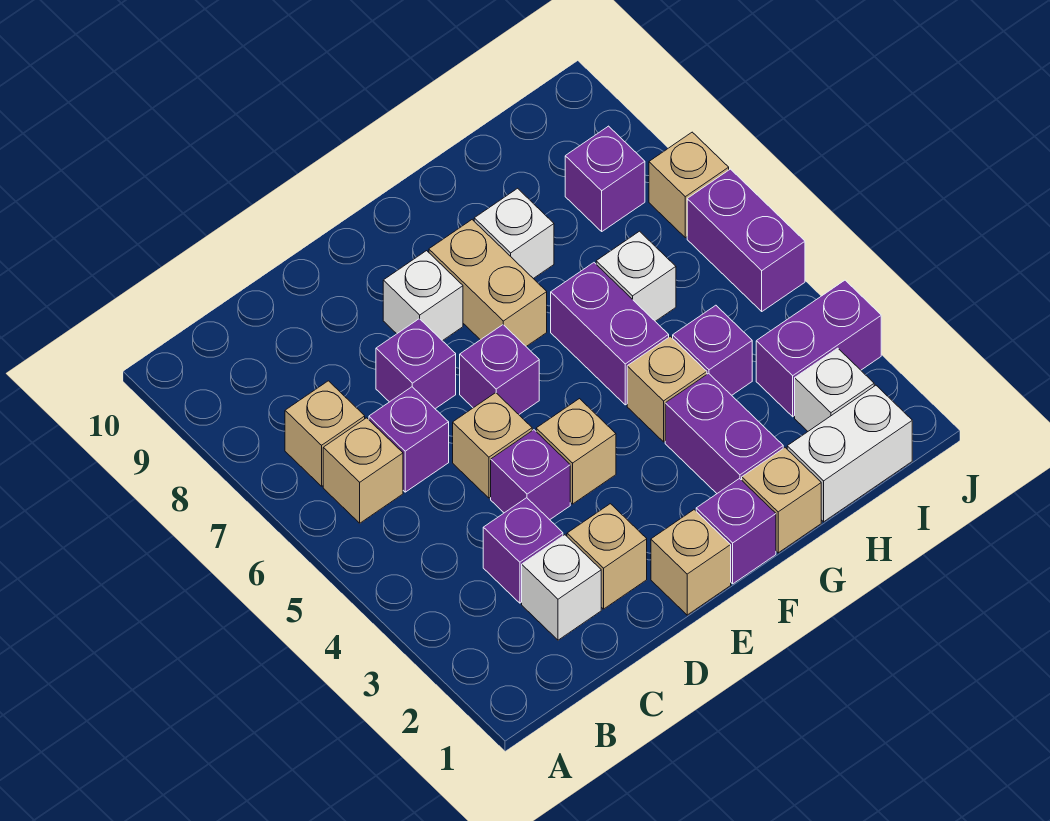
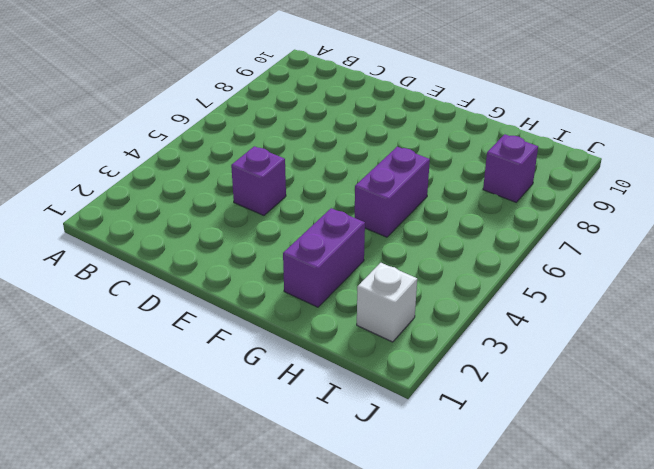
none -> tan brick B6 level 1
none -> tan brick B7 level 1
none -> white brick C2 level 1

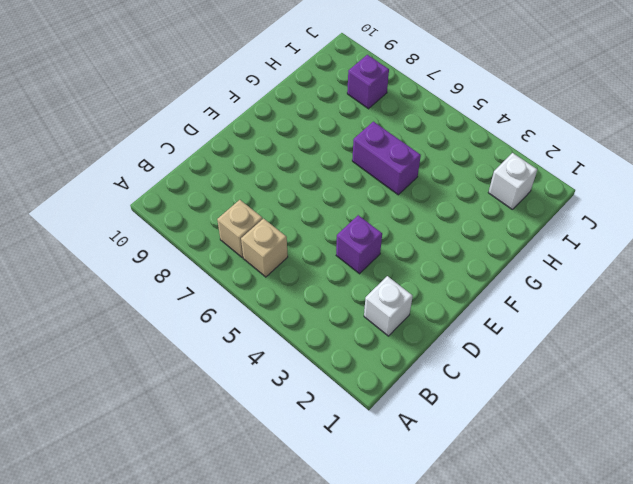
none -> purple brick C3 level 1
none -> purple brick C6 level 1
none -> tan brick D2 level 1

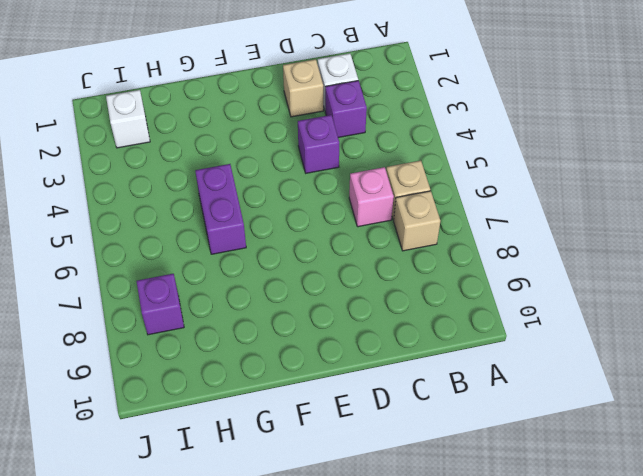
pink brick C6 level 1 -> purple brick C6 level 1
none -> tan brick D5 level 1
none -> purple brick D7 level 1
none -> tan brick E1 level 1

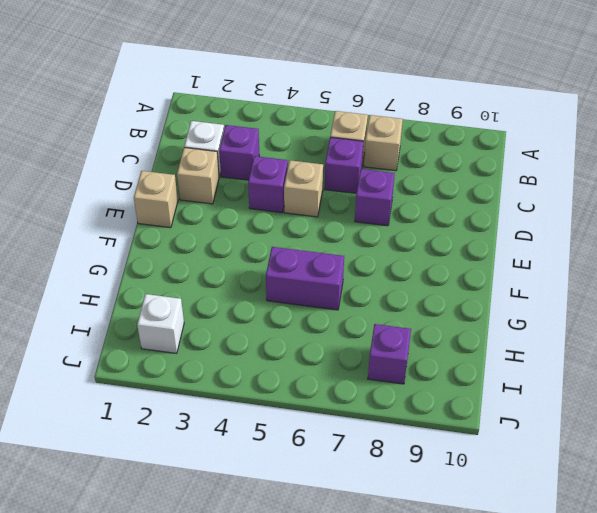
none -> tan brick E4 level 1
none -> purple brick E6 level 1
none -> white brick E8 level 1

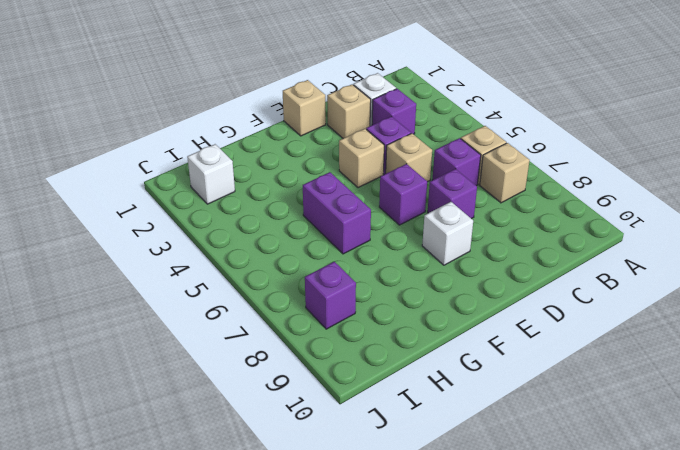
none -> purple brick F1 level 1
none -> tan brick F7:F8 level 1
none -> tan brick G1 level 1

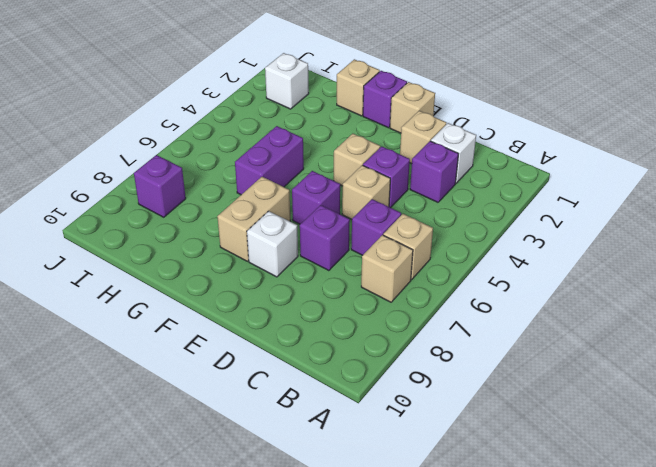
none -> purple brick G2:G3 level 1
none -> tan brick G4 level 1
none -> white brick G8 level 1

